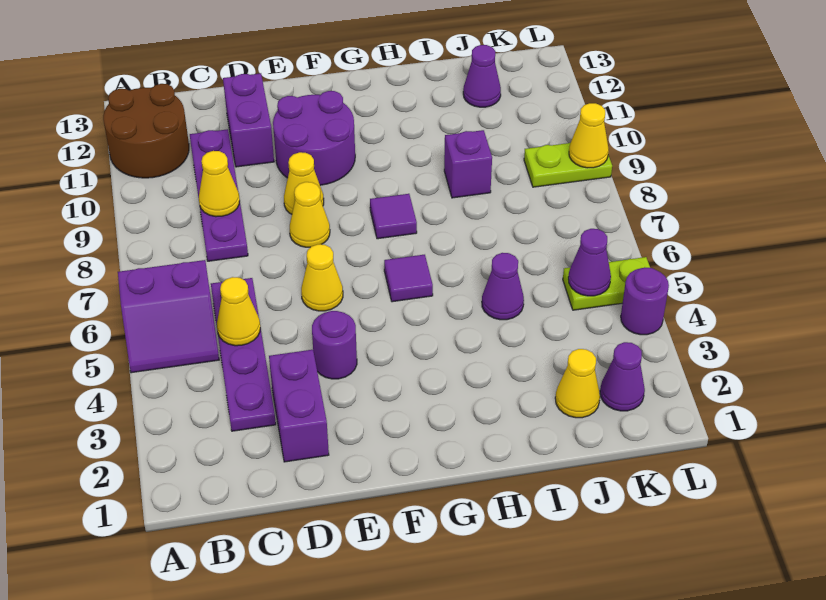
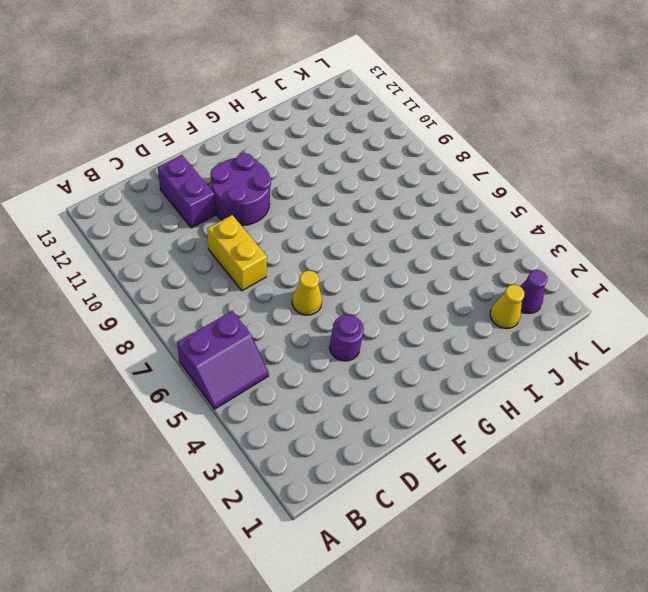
yellow brick D8:D9 level 1 -> none
none -> brown round brick A11:B12 level 1
none -> purple plate C3:C6 level 1
none -> purple plate C8:C11 level 1

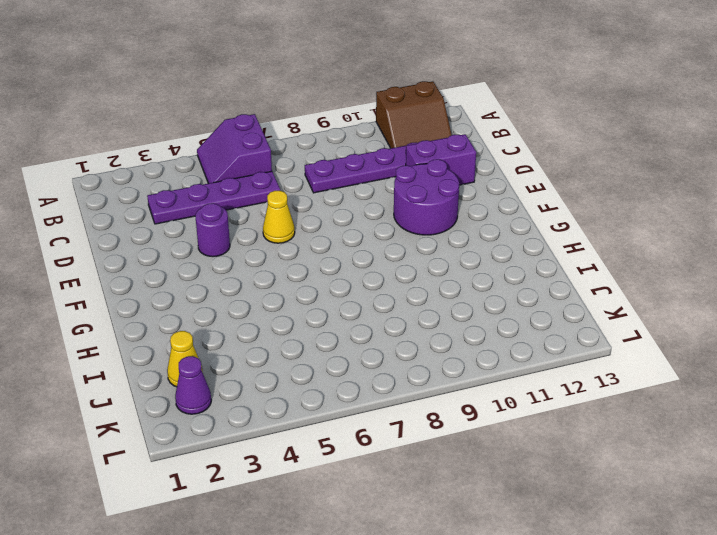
brown slope A11:B12 level 1 top A -> brown round brick A11:B12 level 1
none -> purple brick D2:D3 level 1
none -> yellow cone E8 level 1
none -> yellow cone E9 level 1

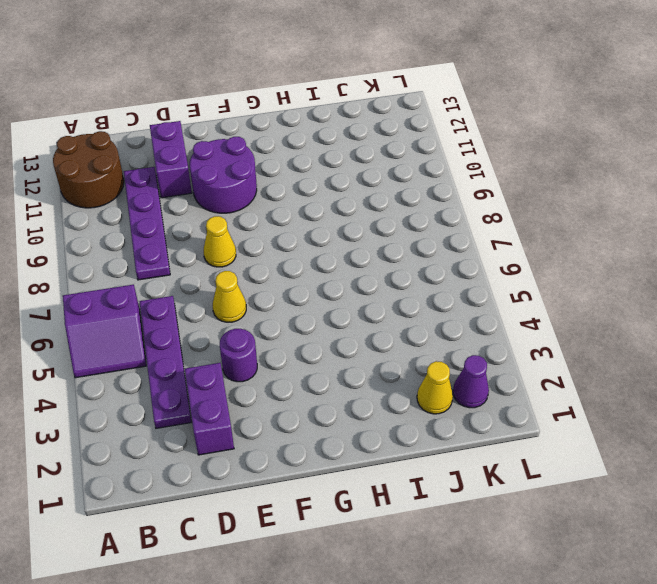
none -> yellow cone E9 level 1
none -> purple tile G6 level 1
none -> purple tile G8 level 1

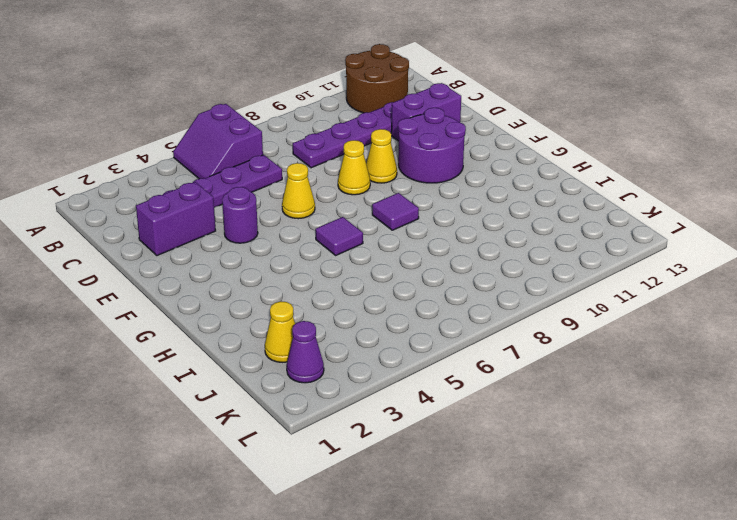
none -> purple cone I5 level 1
none -> purple brick I9 level 1
none -> purple cone J12 level 1

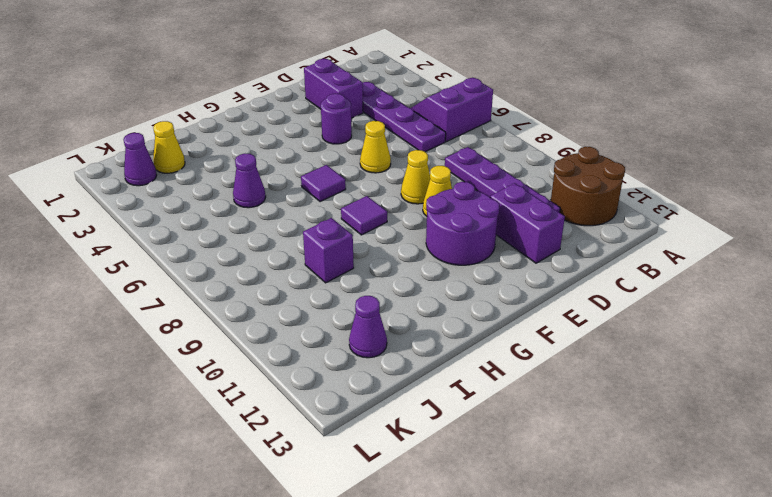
none -> lime plate K5:L5 level 1
none -> lime plate K9:L9 level 1
none -> purple round brick L4 level 1

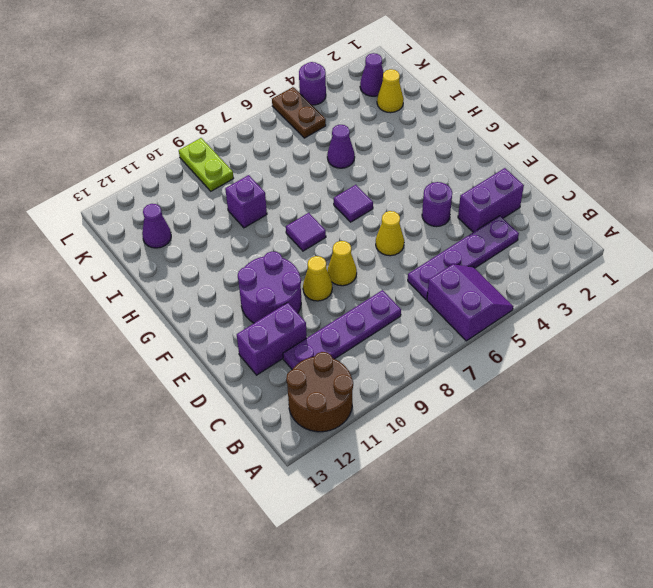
brown plate K5:L5 level 1 -> lime plate K5:L5 level 1
none -> yellow cone C5 level 2
none -> yellow cone C9 level 2
none -> purple cone K5 level 2

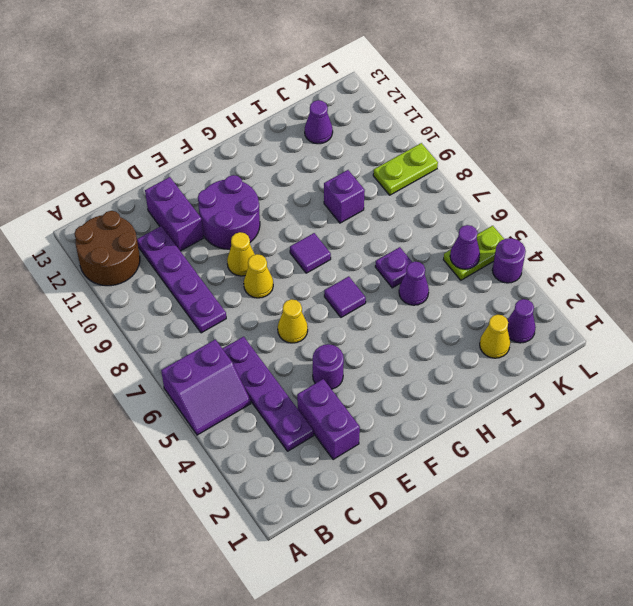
purple plate I6 level 1 -> none
none -> yellow cone C5 level 2
none -> yellow cone C9 level 2
none -> yellow cone L9 level 2

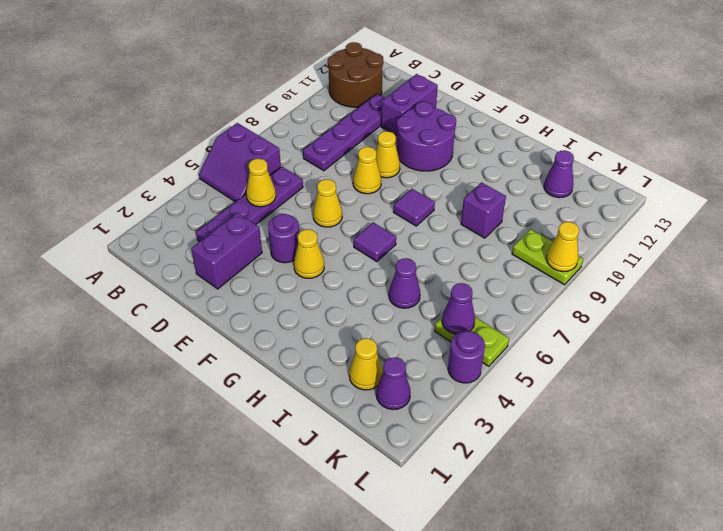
yellow cone F4 level 1 -> yellow cone C9 level 2

